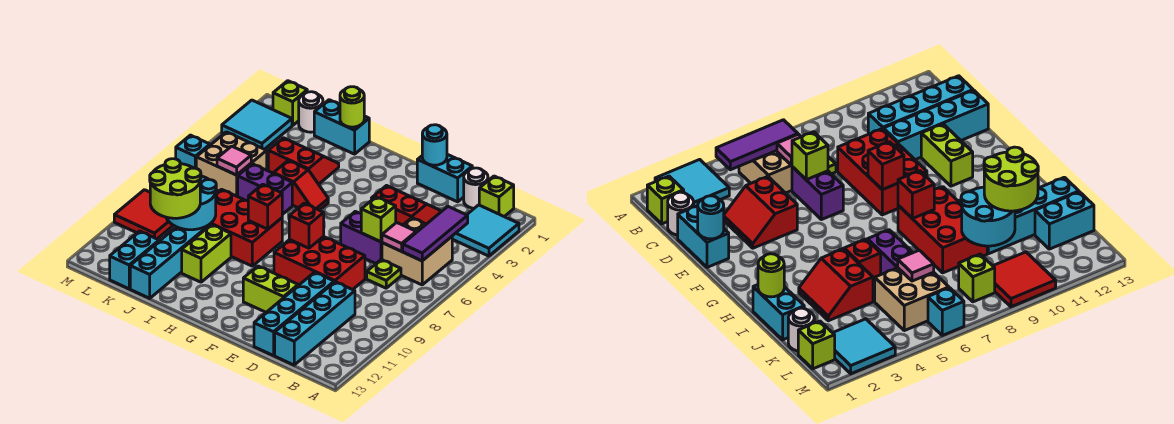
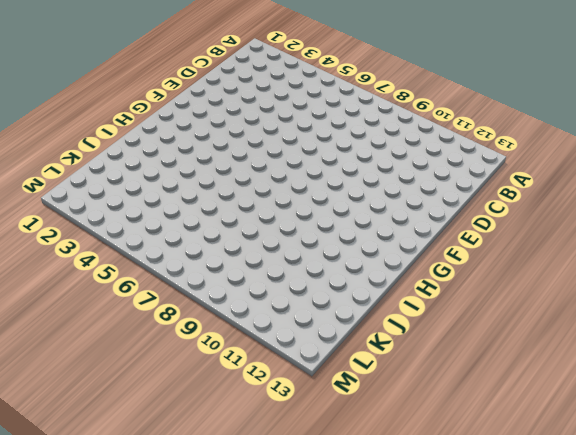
none -> cyan tile A2:B3 level 1
none -> lime brick B1 level 1
none -> tan brick B5:C6 level 1
none -> white round brick C1 level 1

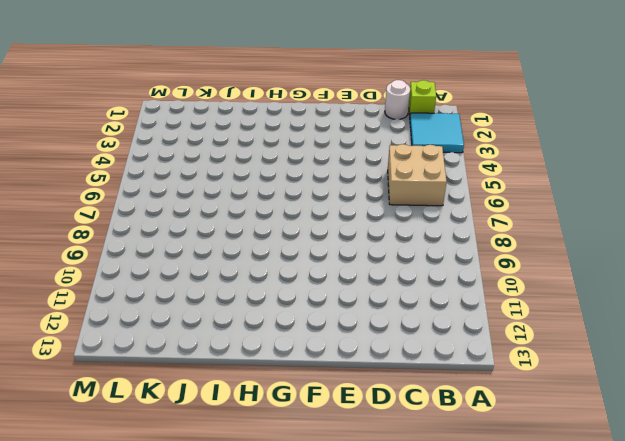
none -> lime plate C7 level 1
none -> cyan brick C10:C13 level 1
none -> cyan brick D1:E1 level 1
none -> red slope D3:E4 level 1 top 4

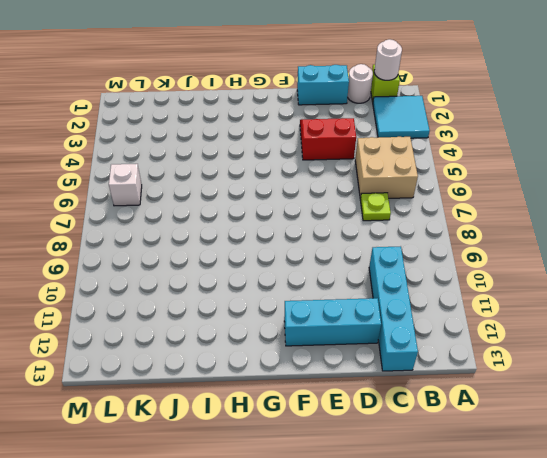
white round brick B1 level 2 -> white round brick K1 level 1
cyan brick D12:F12 level 1 -> cyan brick D10:D13 level 1
white brick L6 level 1 -> tan brick K5:L6 level 1
none -> purple brick D6:E6 level 1
none -> red brick D8:F9 level 1
none -> lime brick E11:F11 level 1
none -> red slope H5:I5 level 1 top I

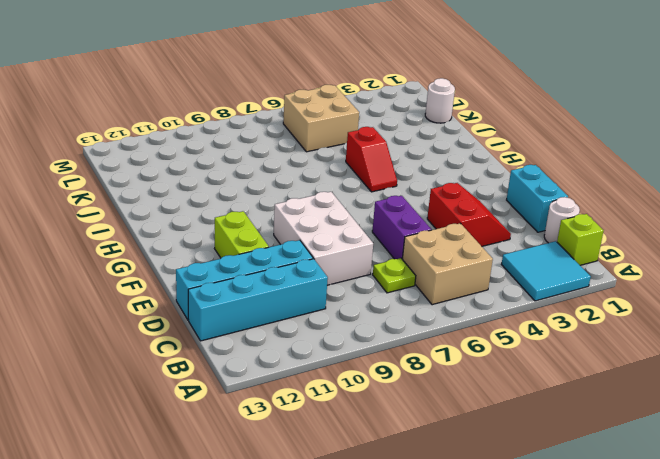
white brick D8:F9 level 1 -> red brick D8:F9 level 1
none -> red brick H8:J9 level 1
none -> cyan brick I1:J1 level 1
none -> red slope I3:J4 level 1 top 4
none -> purple brick I6:J6 level 1

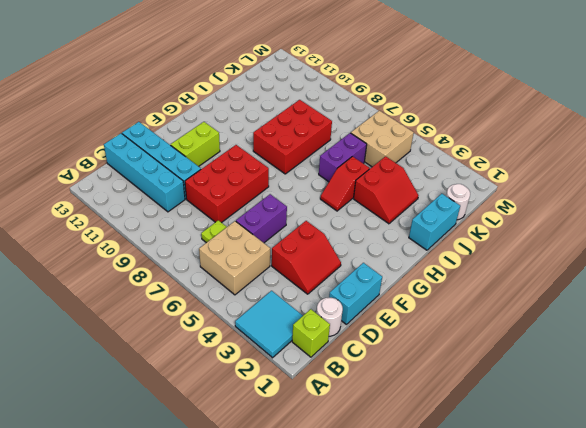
none -> lime brick I10:I11 level 1
none -> cyan brick J10:J13 level 1
none -> cyan brick K12:K13 level 1
none -> lime brick L1 level 1

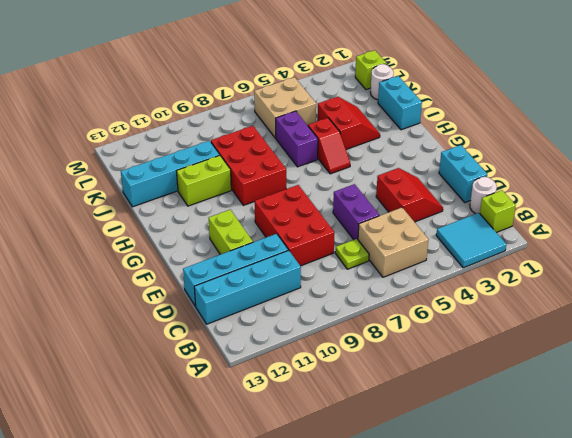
none -> cyan brick K12:K13 level 1
none -> cyan tile L2:M3 level 1
none -> lime brick L8 level 1
none -> red tile L9:M10 level 1

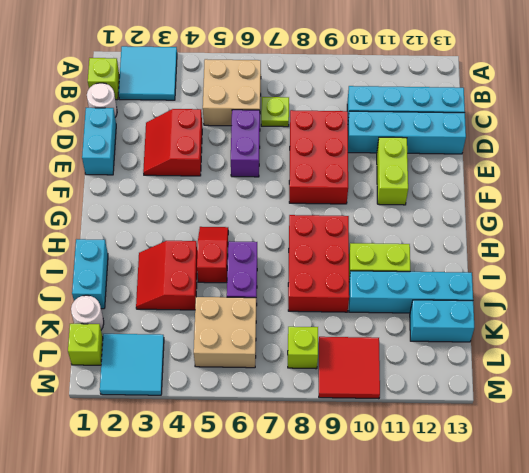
none -> cyan brick M6 level 1
none -> purple tile B4:B6 level 2
none -> pink tile C6 level 2
none -> lime brick D6 level 2

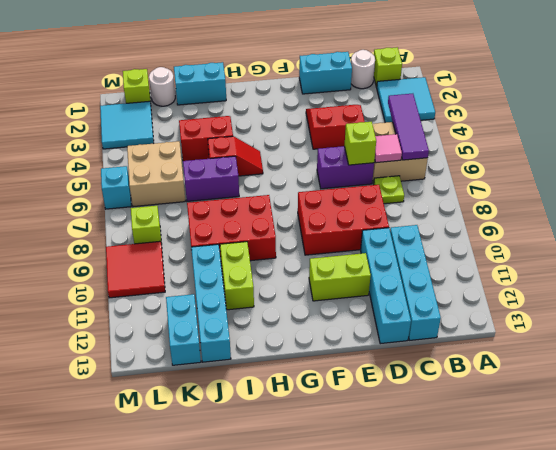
none -> cyan round brick E1 level 2
none -> red brick F8 level 2
none -> red brick H8 level 2
none -> lime round brick I1 level 2

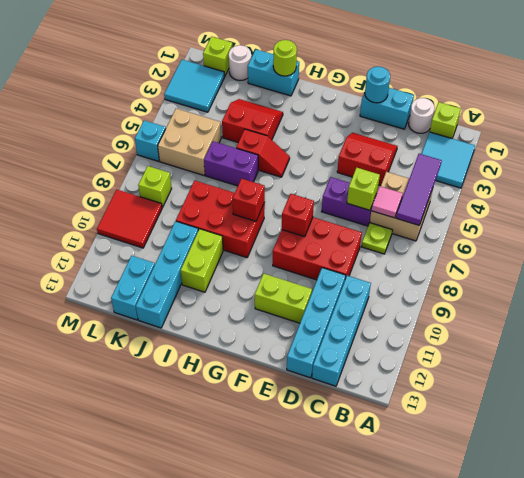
none -> cyan round brick J9:K10 level 2
none -> pink tile K6 level 2
none -> lime round brick J10:K11 level 3

